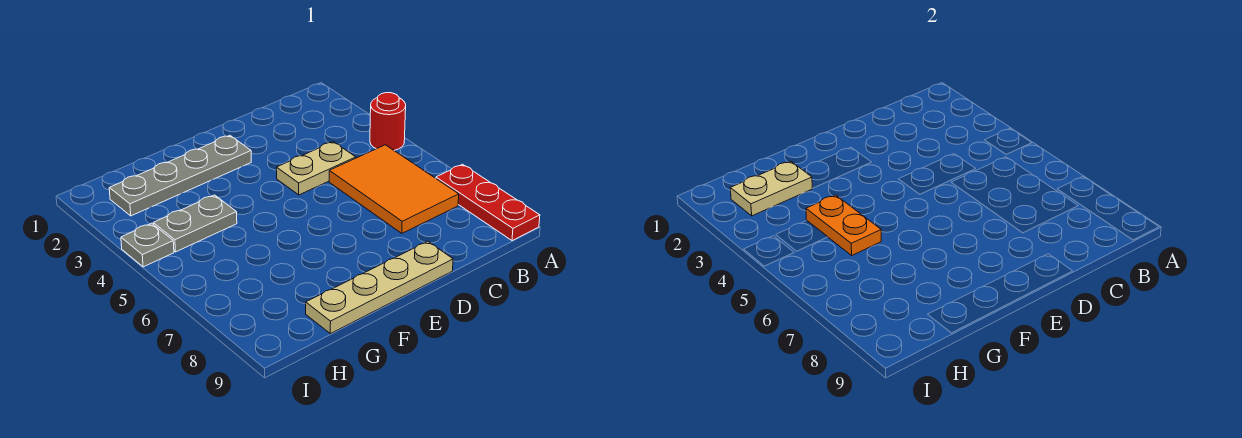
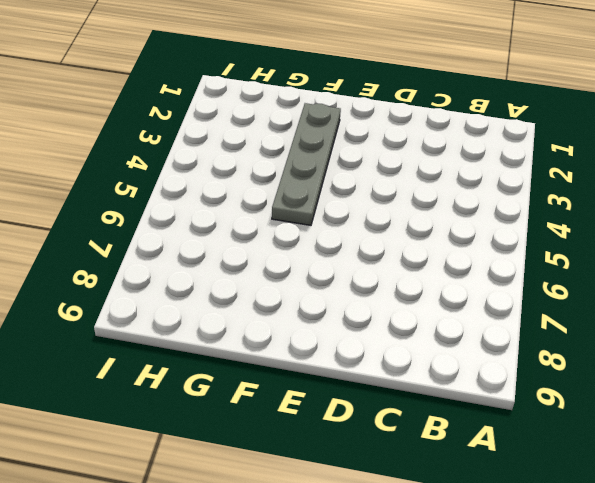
grey plate F2:F5 level 1 -> grey plate E2:H2 level 1
none -> red round brick A4 level 1
none -> red plate A7:A9 level 1

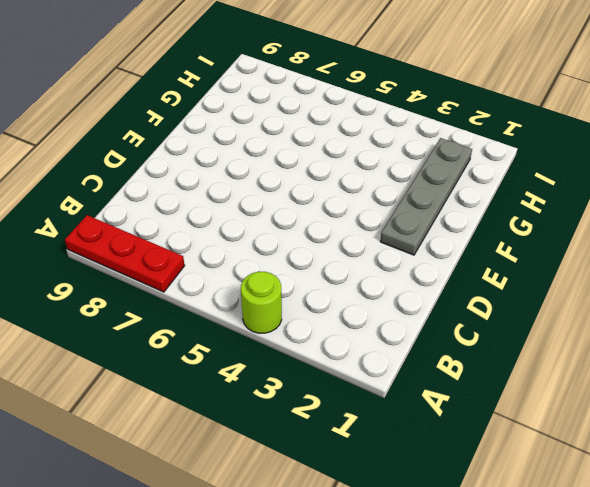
lime round brick A4 level 1 -> red round brick A4 level 1
none -> orange tile B5:C7 level 1
none -> tan plate C4:D4 level 1

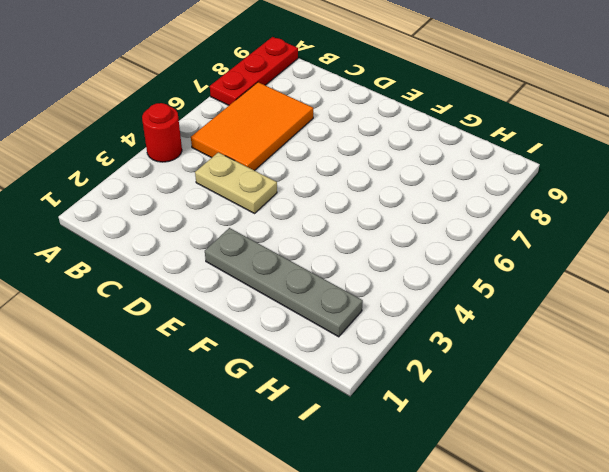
none -> tan plate D9:G9 level 1
none -> grey plate G4:H4 level 1

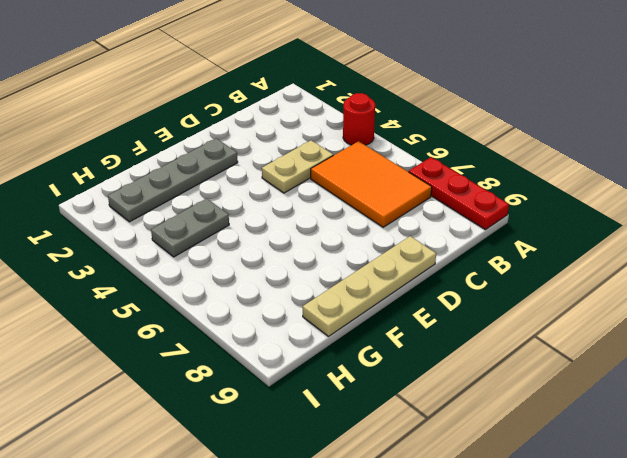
none -> grey plate I4 level 1
none -> tan plate G2:H2 level 2

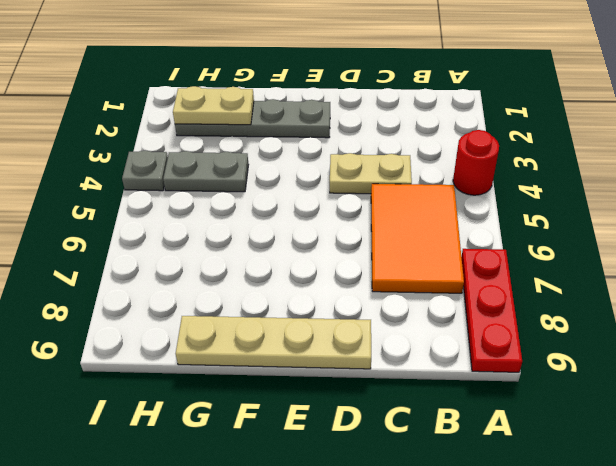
none -> orange plate G4:G5 level 2

